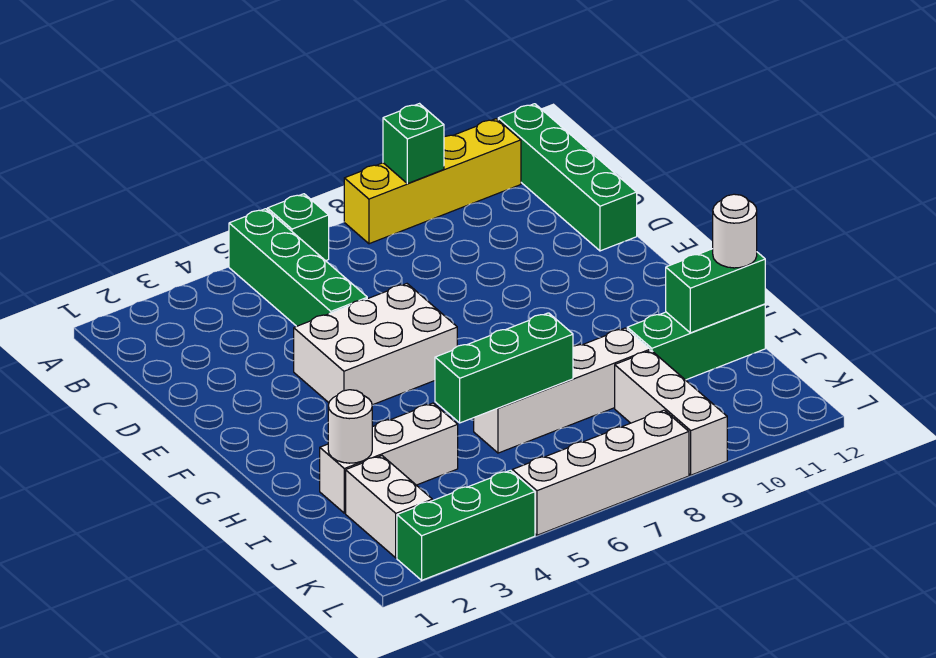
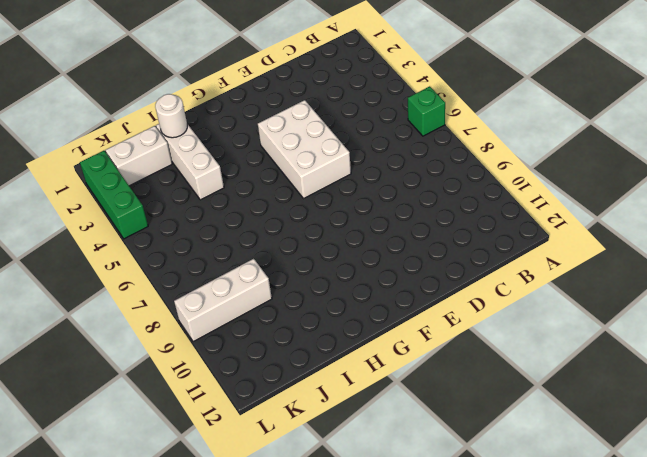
none -> green brick A5:D5 level 1
none -> yellow brick A8:A11 level 1
none -> green brick A12:D12 level 1

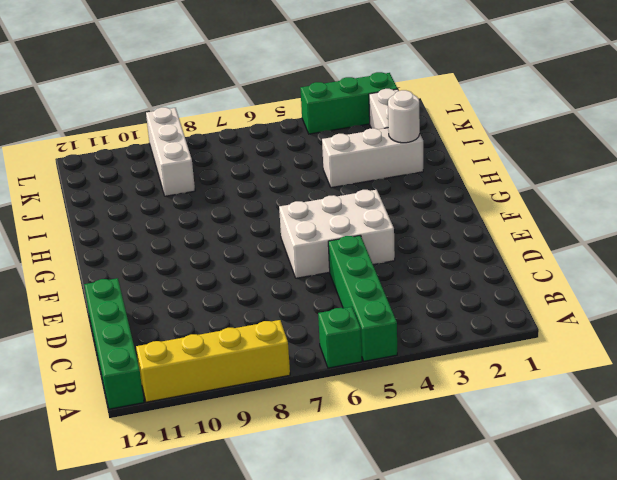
none -> white brick I6:I9 level 1
none -> green brick I10:I12 level 1
none -> white brick L5:L8 level 1

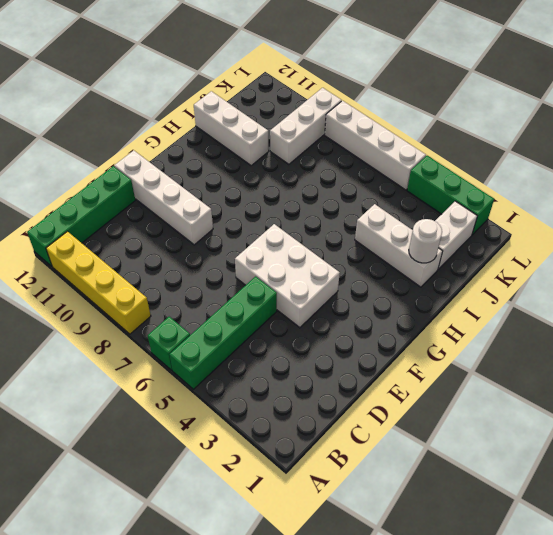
white brick E9:E12 level 1 -> white brick I6:I9 level 1
white brick I10:I12 level 1 -> green brick I10:I12 level 1
none -> green brick A9 level 2
none -> green brick I5:I7 level 2
none -> green brick I11:I12 level 2

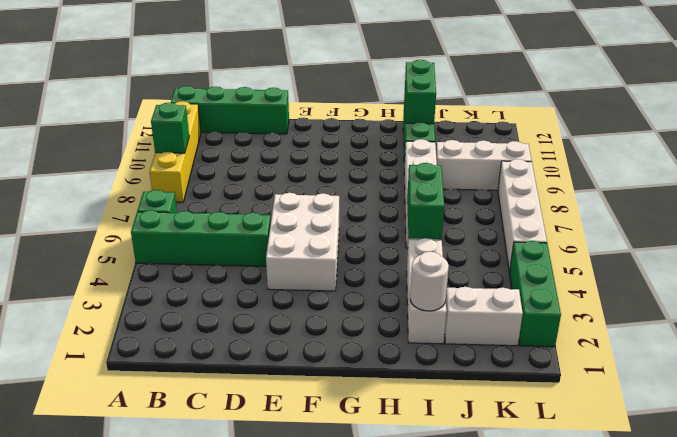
green brick I5:I6 level 2 -> green brick I5:I7 level 2
none -> white round brick I12 level 3

